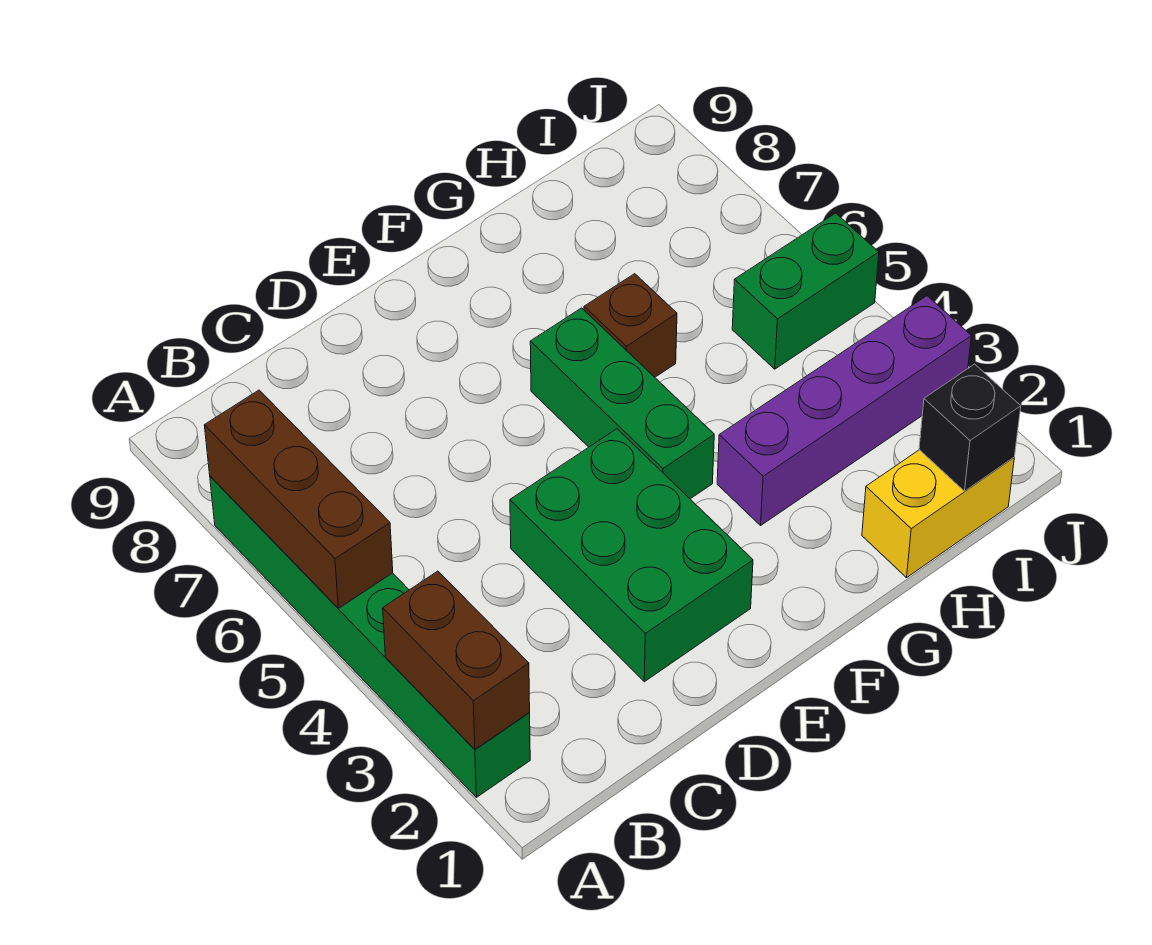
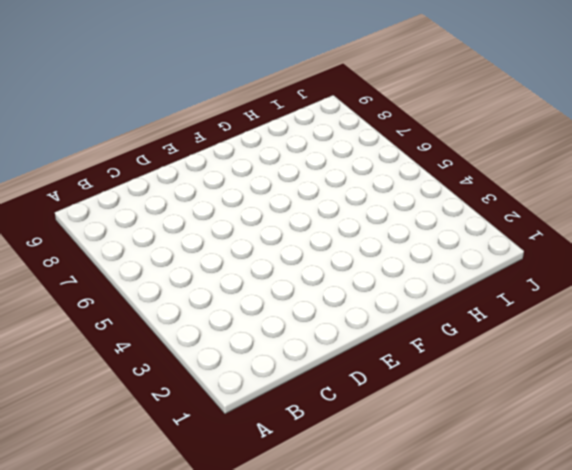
none -> green brick A2:A7 level 1
none -> green brick D2:E4 level 1

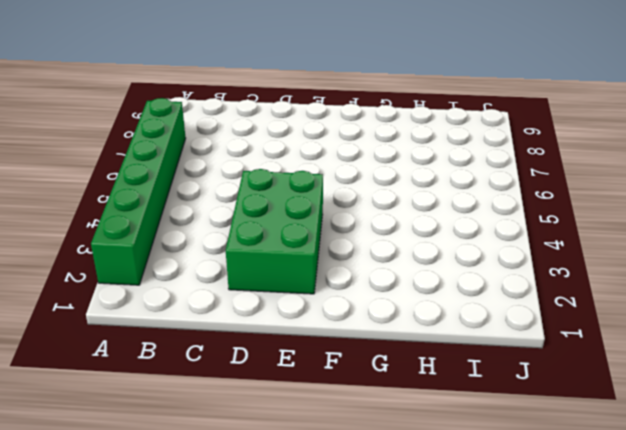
none -> green brick F4:F6 level 1
none -> purple brick G3:J3 level 1

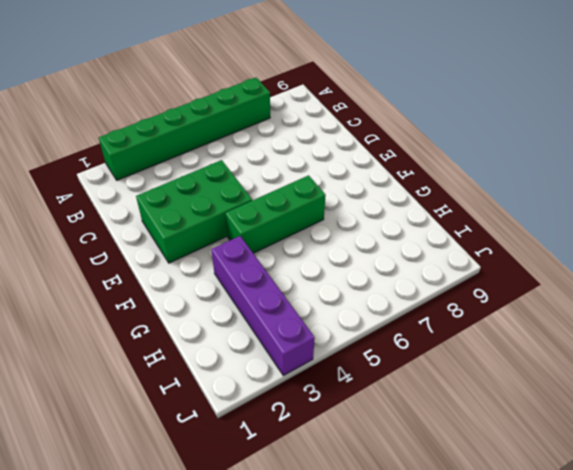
none -> brown brick G6 level 1
none -> yellow brick H1:I1 level 1

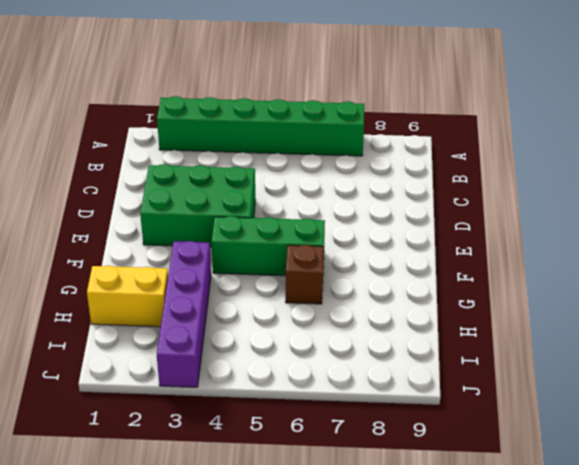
yellow brick H1:H2 level 1 -> yellow brick H1:I1 level 1
none -> green brick I5:J5 level 1
none -> brown brick A2:A3 level 2

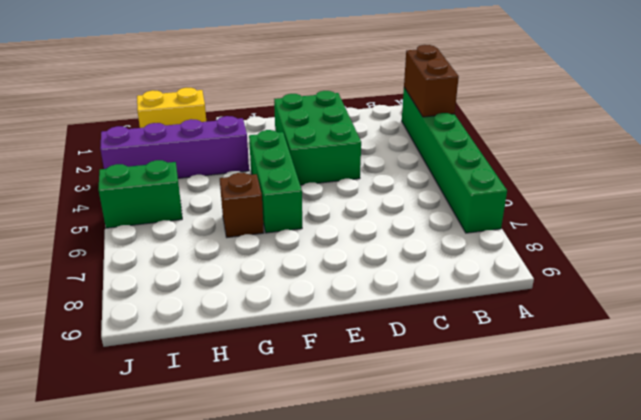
none -> brown brick A5:A7 level 2
none -> black brick I1 level 2

